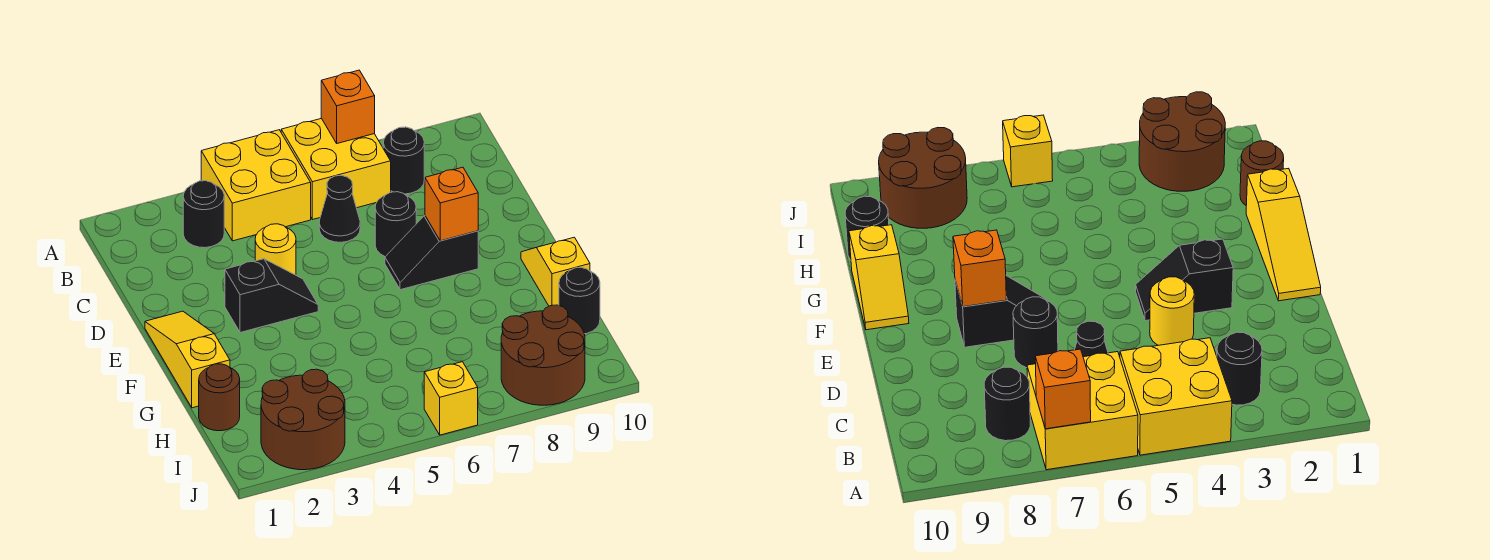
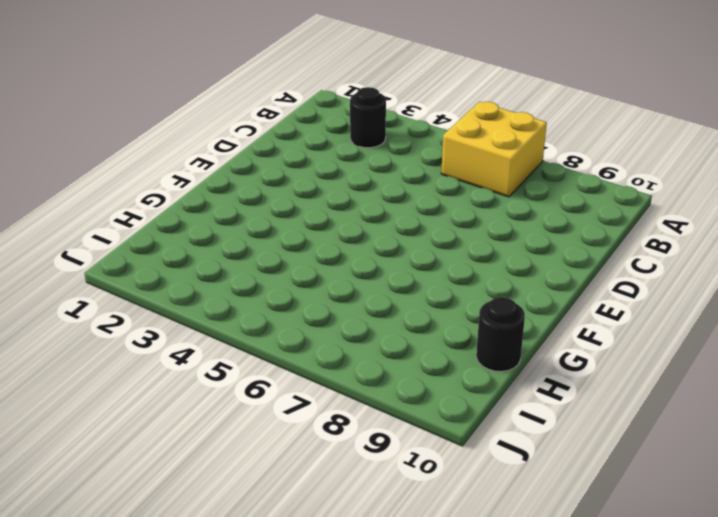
none -> yellow brick A4:B5 level 1
none -> black round brick B8 level 1
none -> black cone C6 level 1

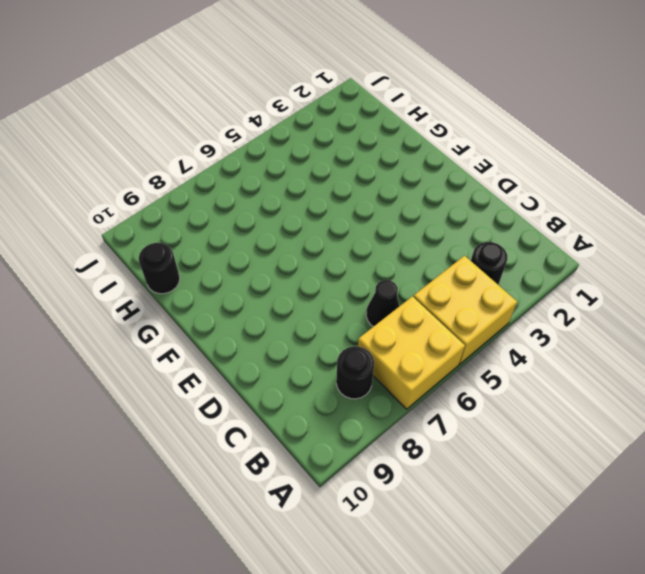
none -> yellow round brick D4 level 1
none -> black round brick D7 level 1
none -> yellow slope E1:G1 level 1 top G

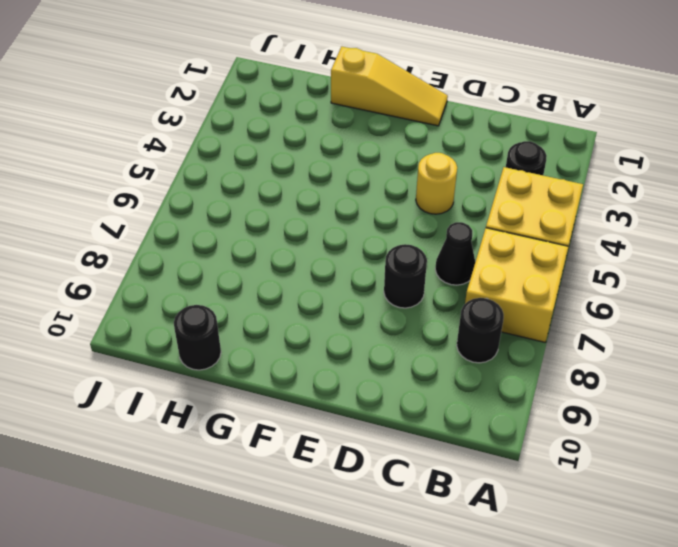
none -> black slope E3:E4 level 1 top 3
none -> black slope E7:E8 level 1 top 8
none -> yellow slope F10:G10 level 1 top G

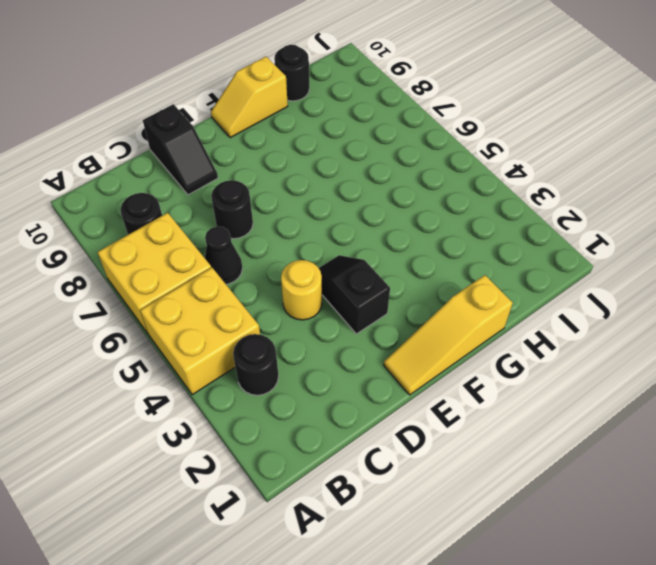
black slope D9:D10 level 1 top 10 -> black slope E7:E8 level 1 top 8
none -> brown round brick H1 level 1
none -> brown round brick I2:J3 level 1
none -> brown round brick I8:J9 level 1

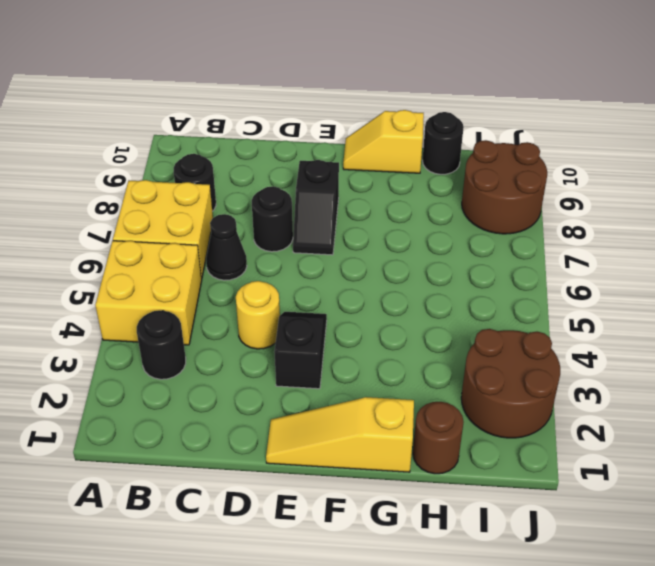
none -> yellow brick J6 level 1
none -> orange brick A7 level 2
none -> orange brick E8 level 2

